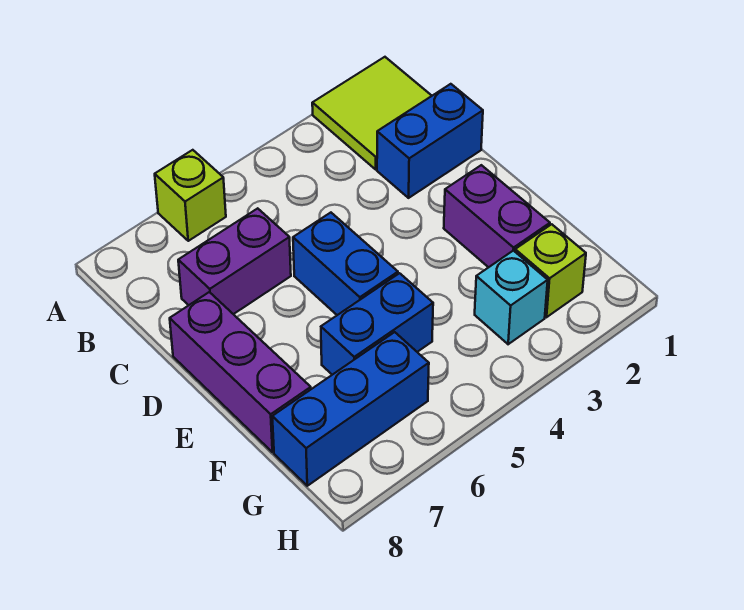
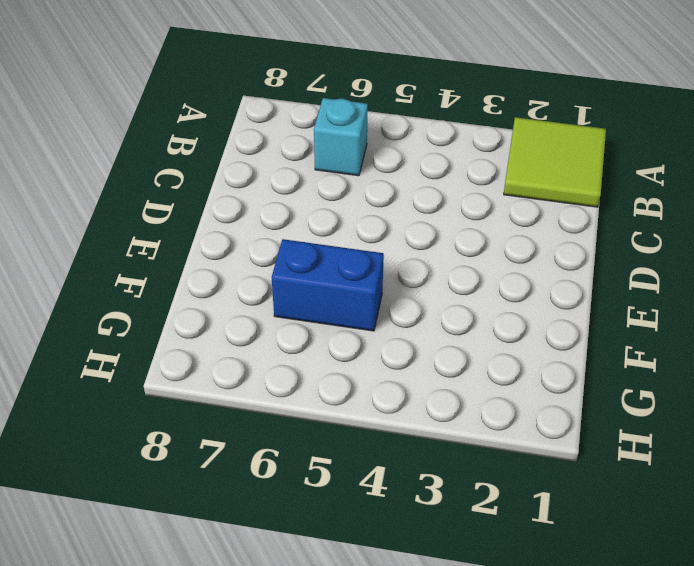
cyan brick B6 level 1 -> cyan brick G3 level 1
none -> lime brick A6 level 1
none -> blue brick C1:C2 level 1

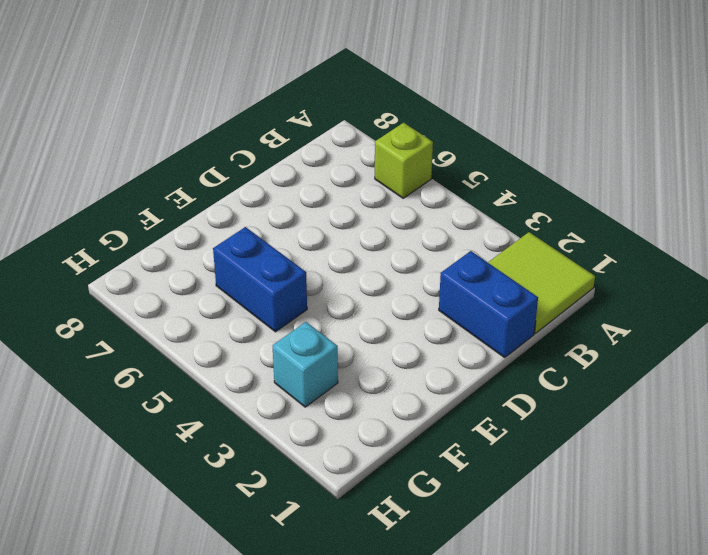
none -> purple brick C6:C7 level 1
none -> blue brick D5:E5 level 1

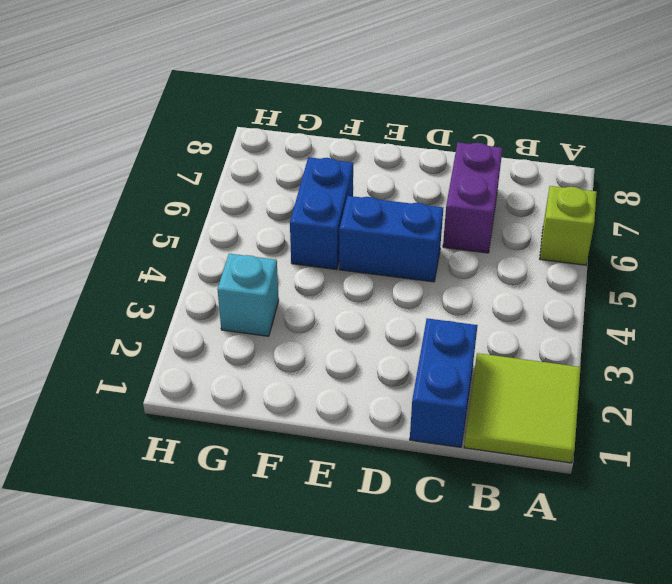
none -> purple brick D8:F8 level 1
none -> purple brick E2:F2 level 1

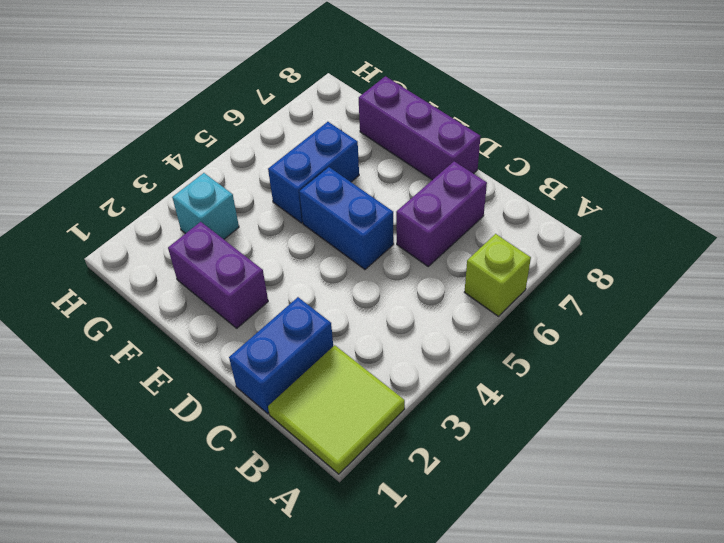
none -> lime brick G2 level 1
none -> blue brick G6:G8 level 1

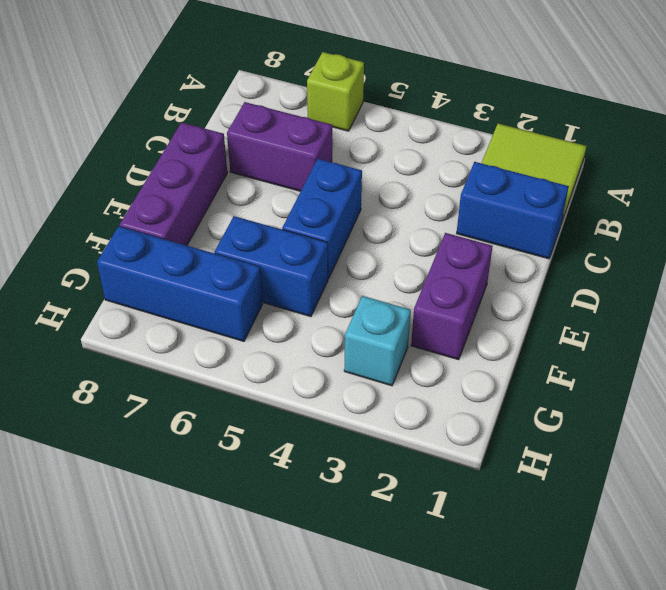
none -> lime brick G2 level 1

